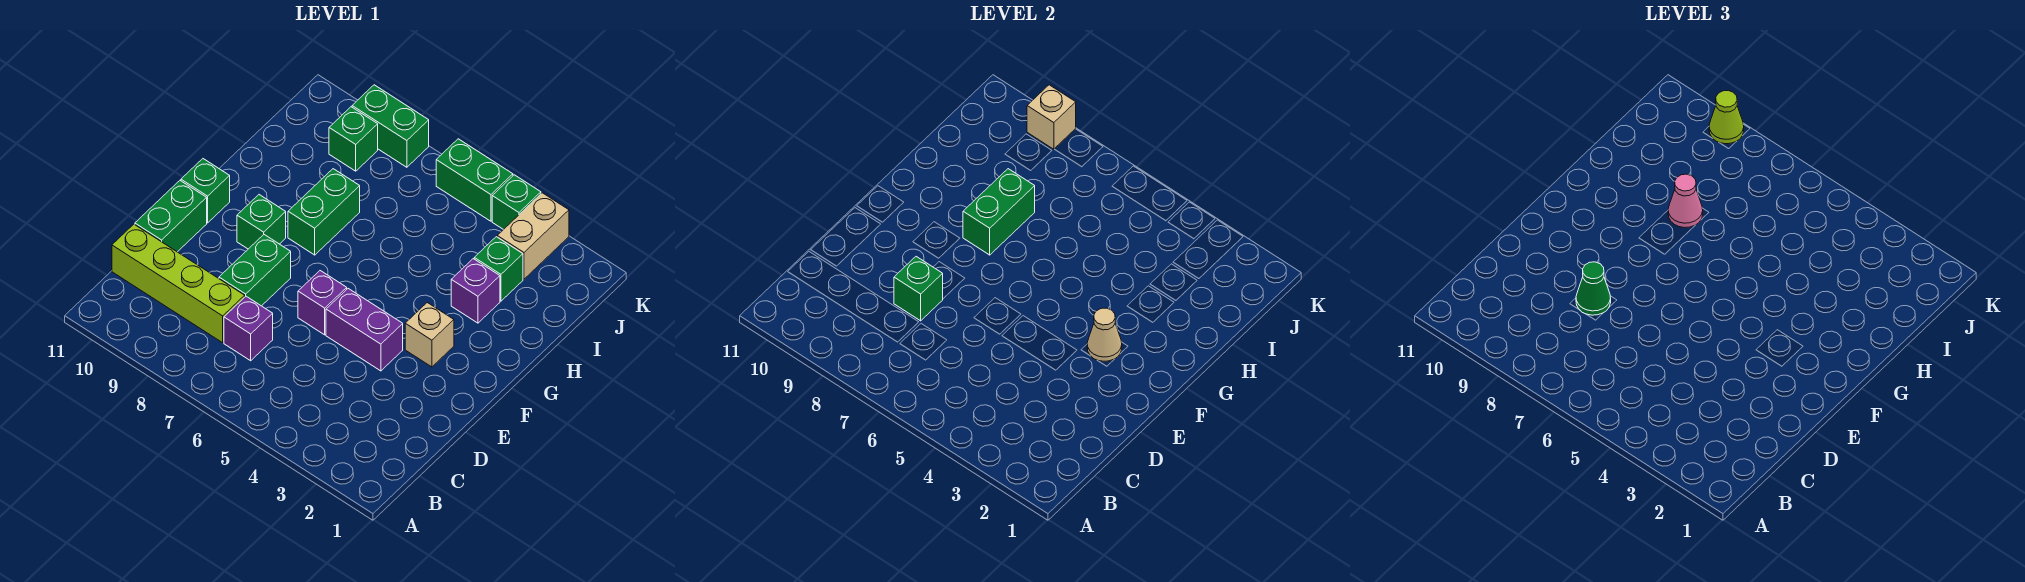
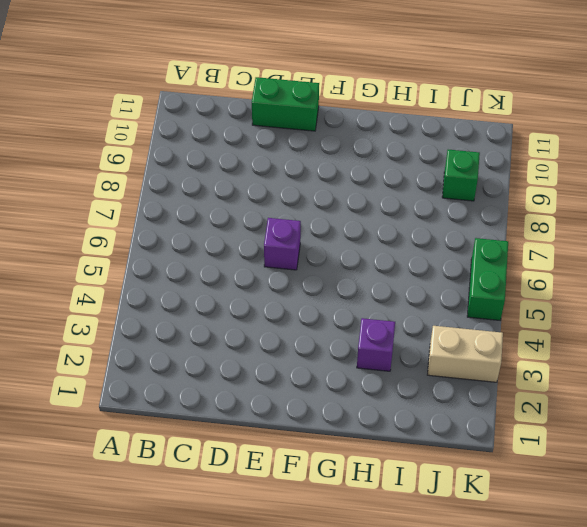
none -> purple brick C7 level 1
none -> lime brick C8:C11 level 1
none -> green brick D8:E8 level 1

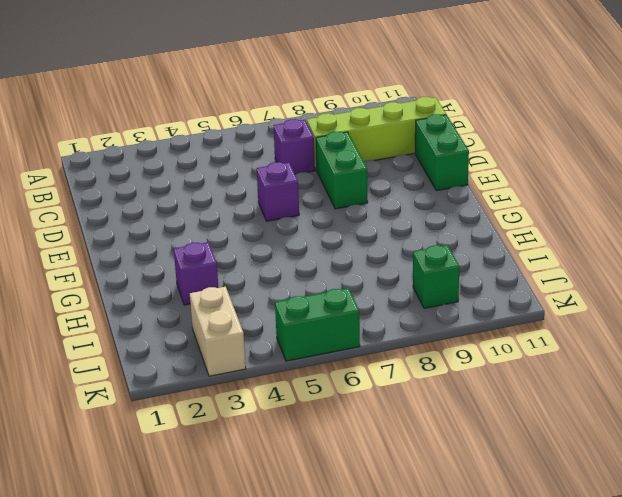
none -> purple brick E4:E5 level 1
none -> tan brick F3 level 1
none -> green brick F9 level 1

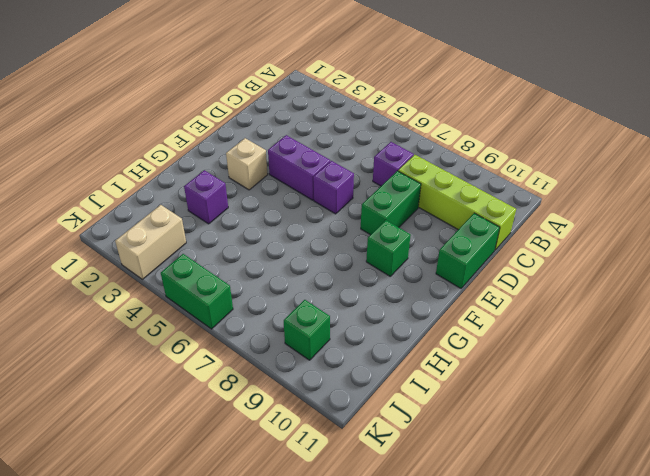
none -> green brick F11 level 1
none -> green brick G8:H8 level 1
none -> green brick I3 level 1

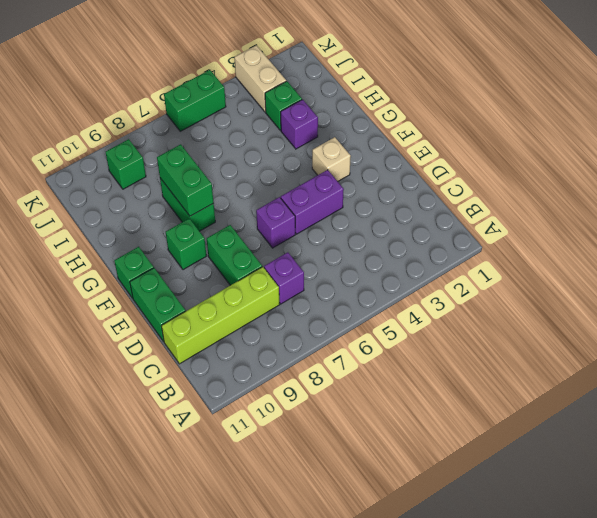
none -> green brick K4 level 1
none -> green brick K8:K9 level 1
none -> green brick D8 level 2

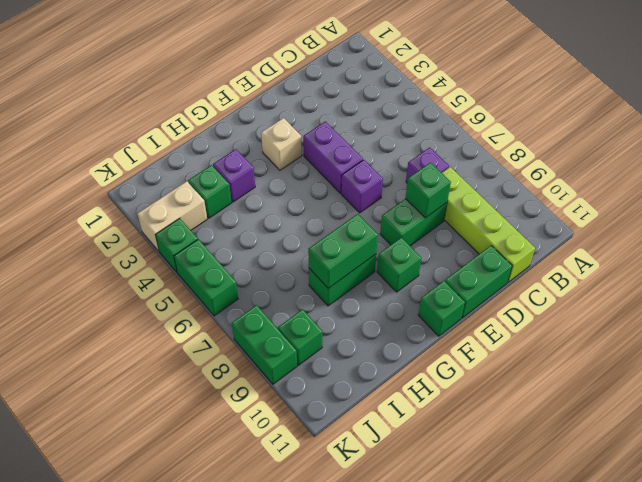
none -> tan cone F3 level 2
none -> tan brick K9 level 2
none -> green cone D8 level 3

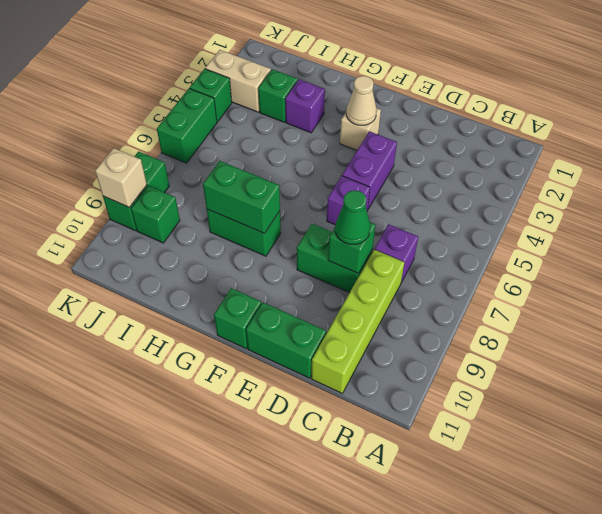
none -> green brick F9 level 1
none -> pink cone H8 level 3
none -> lime cone K9 level 3

